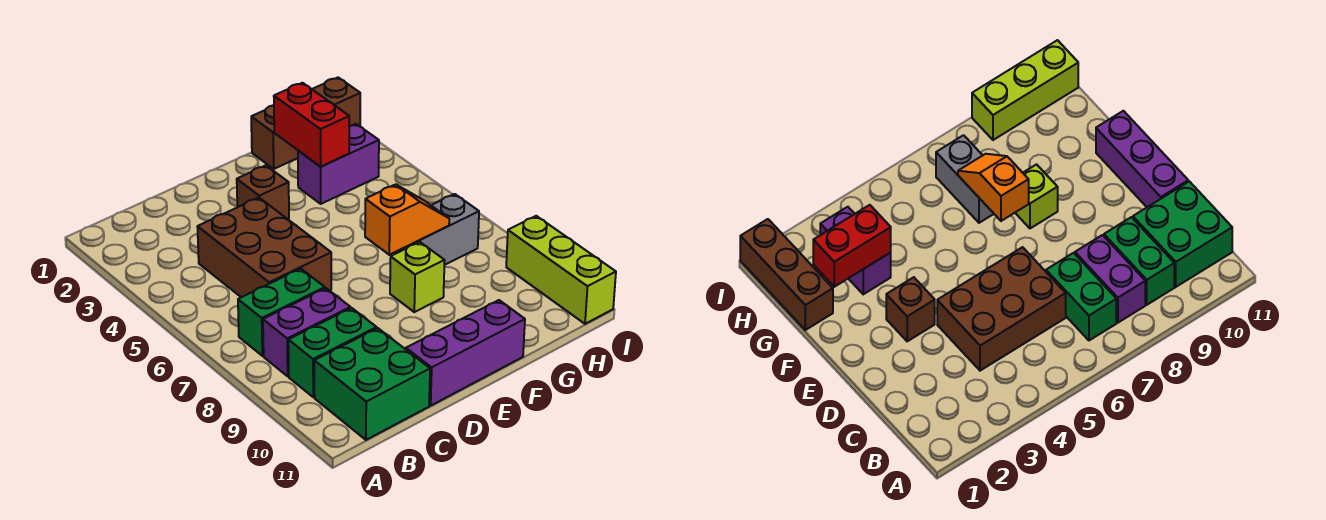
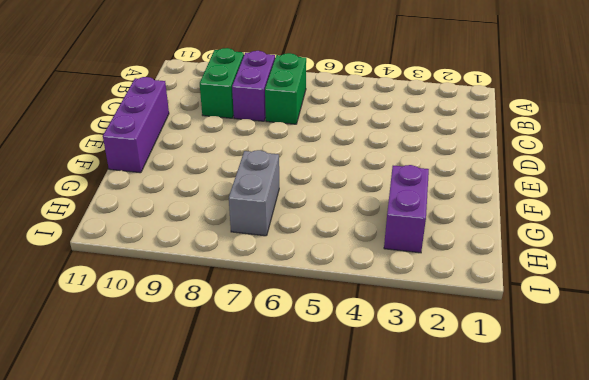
none -> green brick B10:C11 level 1
none -> brown brick C4:D6 level 1
none -> brown brick E3 level 1

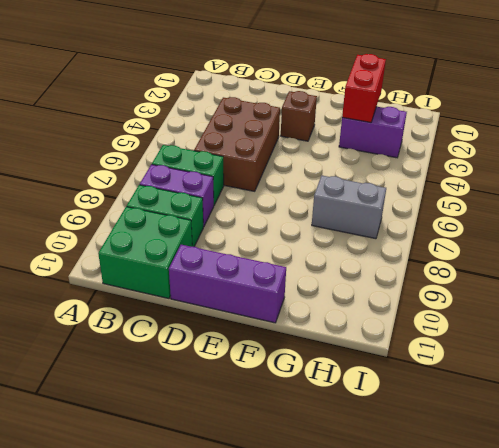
none -> lime brick F8 level 1
none -> brown brick G1:I1 level 1
none -> lime brick I9:I11 level 1

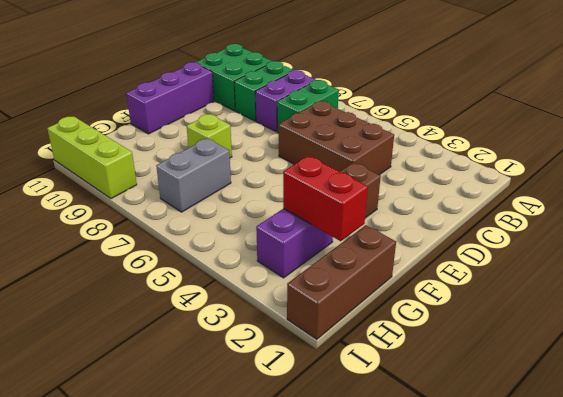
none -> orange slope F7:G7 level 2 top F

